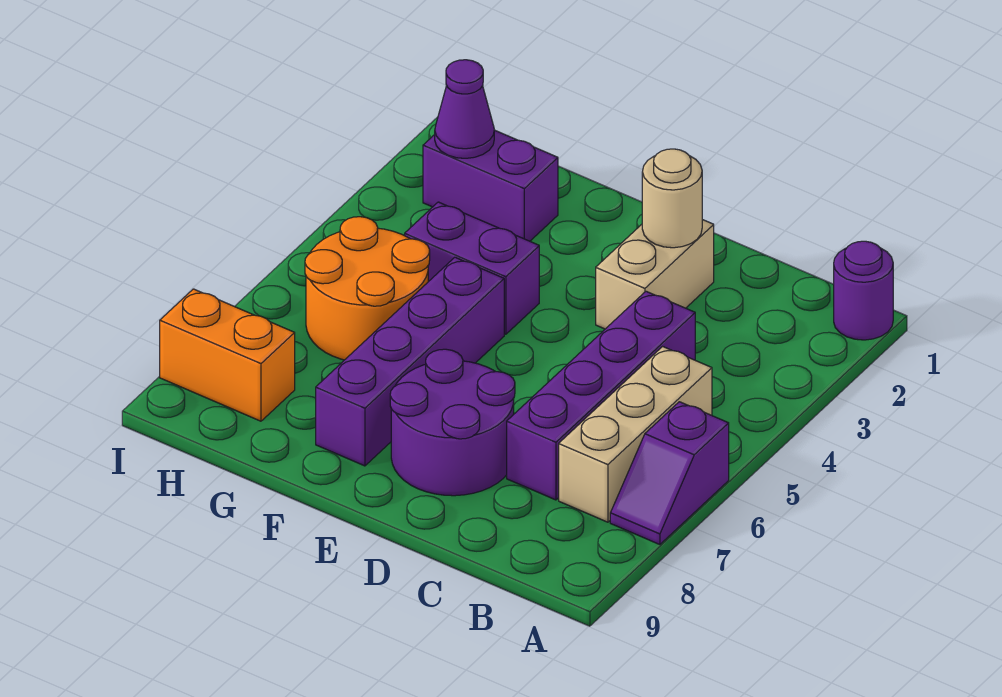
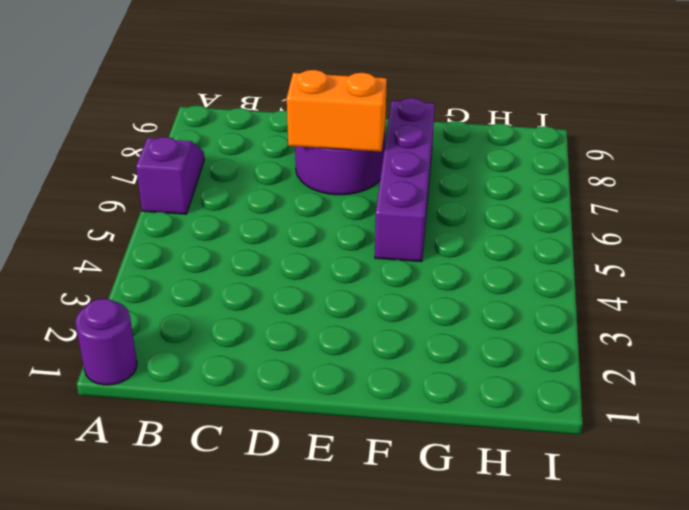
orange brick D7:E7 level 2 -> orange brick H8:I8 level 1
none -> tan brick B5:B7 level 1
none -> purple brick C4:C7 level 1
none -> tan brick D2:D3 level 1

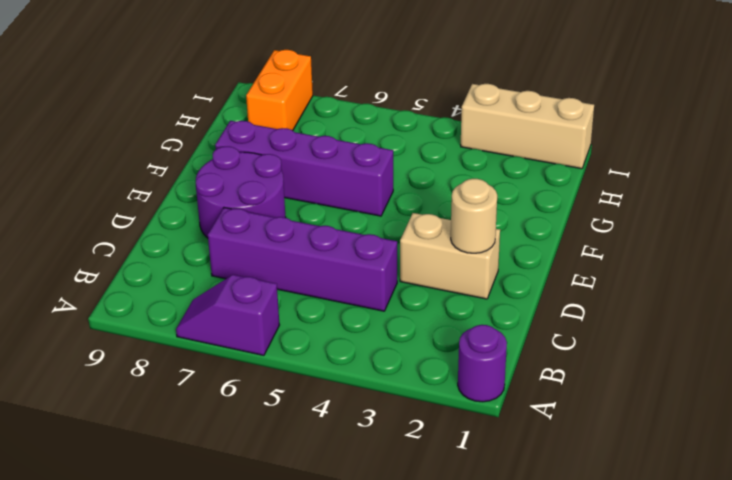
tan brick I1:I3 level 1 -> tan brick B5:B7 level 1
none -> purple brick F4:G4 level 1
none -> purple brick G2:H2 level 1
none -> orange round brick G5:H6 level 1

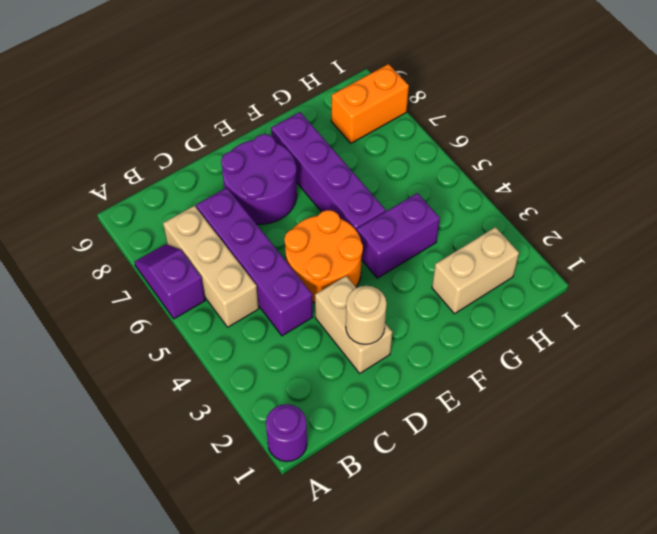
orange round brick D4:E5 level 1 -> orange round brick G5:H6 level 1
tan brick G2:H2 level 1 -> purple brick G2:H2 level 1
none -> purple cone H2 level 2

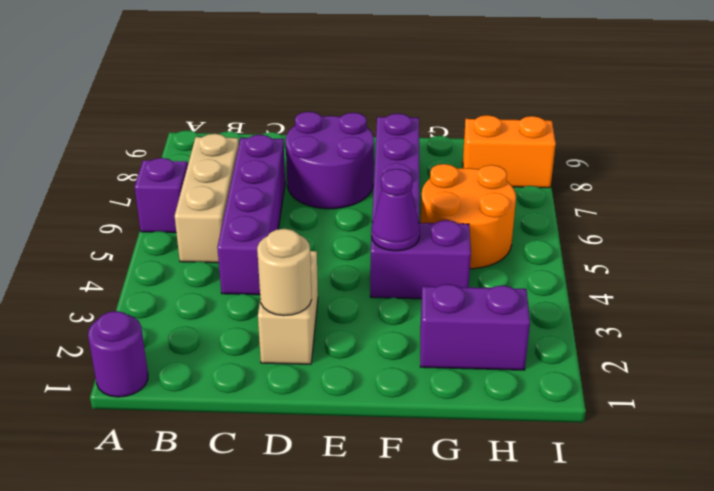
purple cone F4 level 2 -> purple cone H2 level 2

